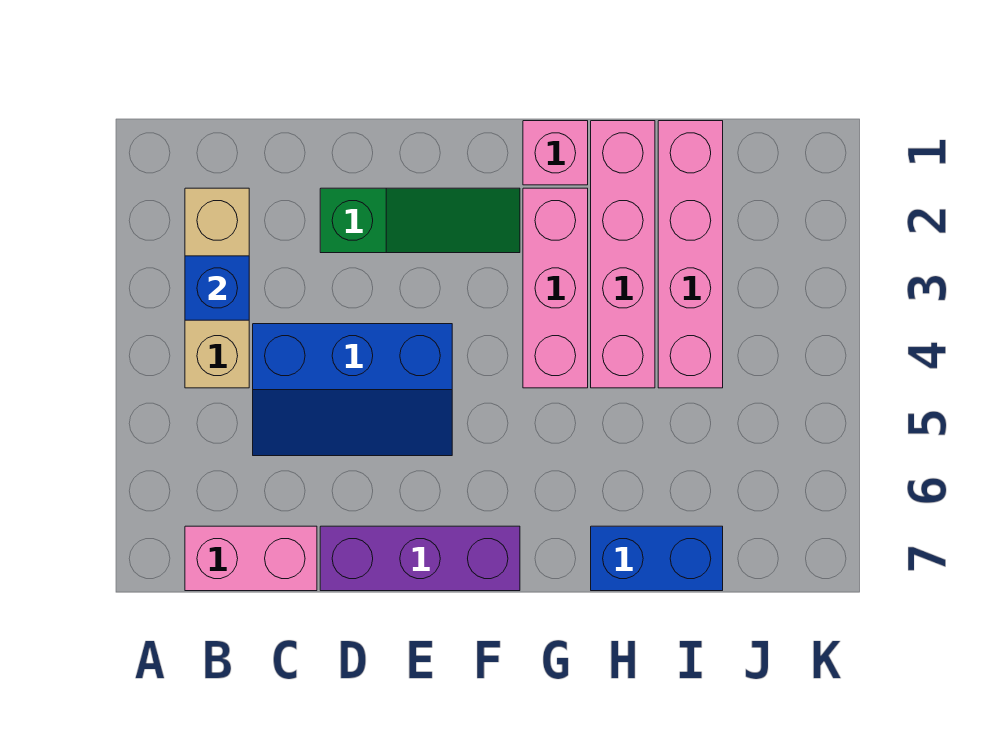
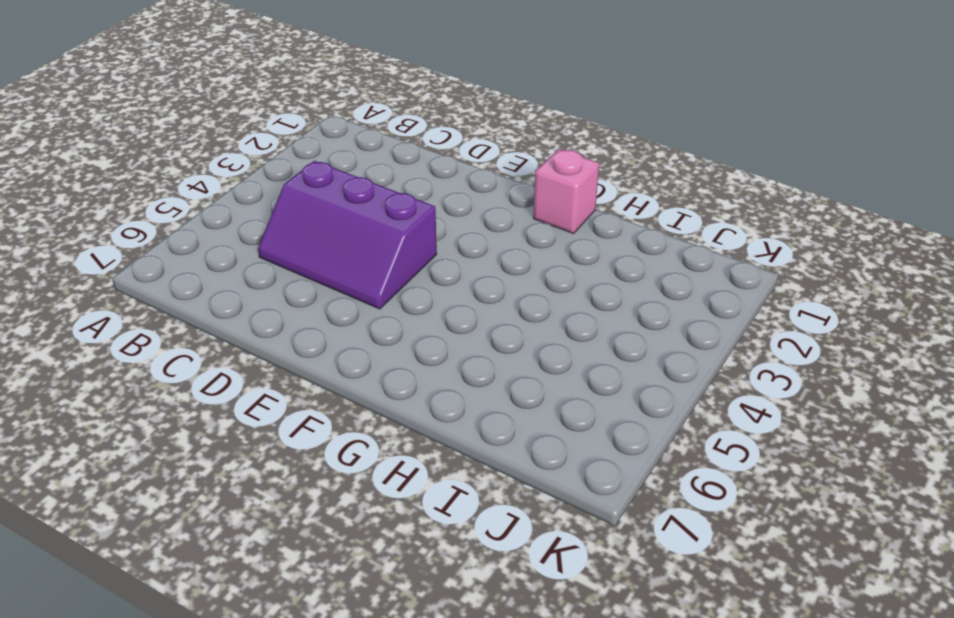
purple slope C4:E5 level 1 top 4 -> blue slope C4:E5 level 1 top 4
none -> tan brick B2:B4 level 1
none -> pink brick B7:C7 level 1

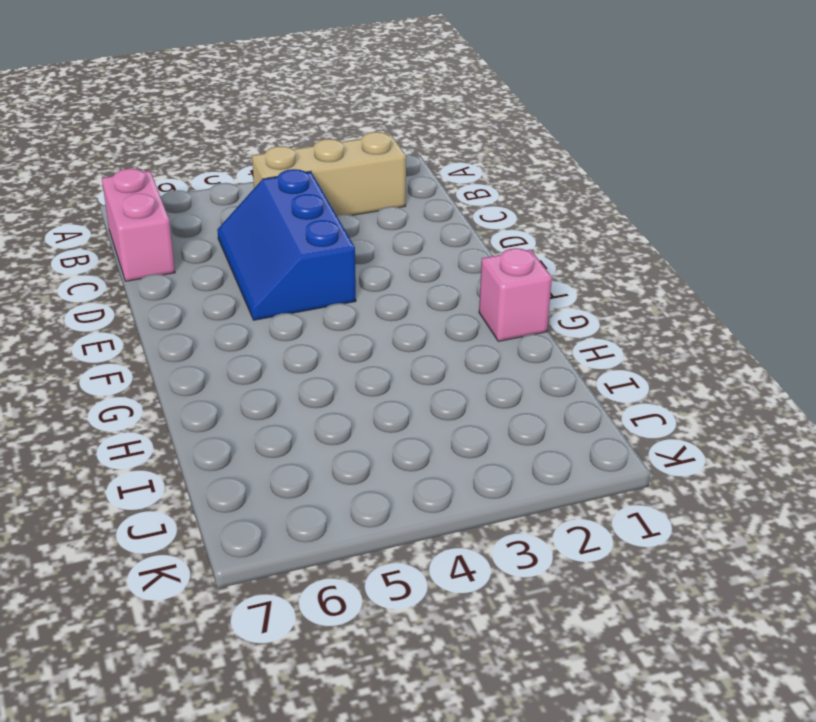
none -> green slope D2:F2 level 1 top D
none -> purple brick D7:F7 level 1

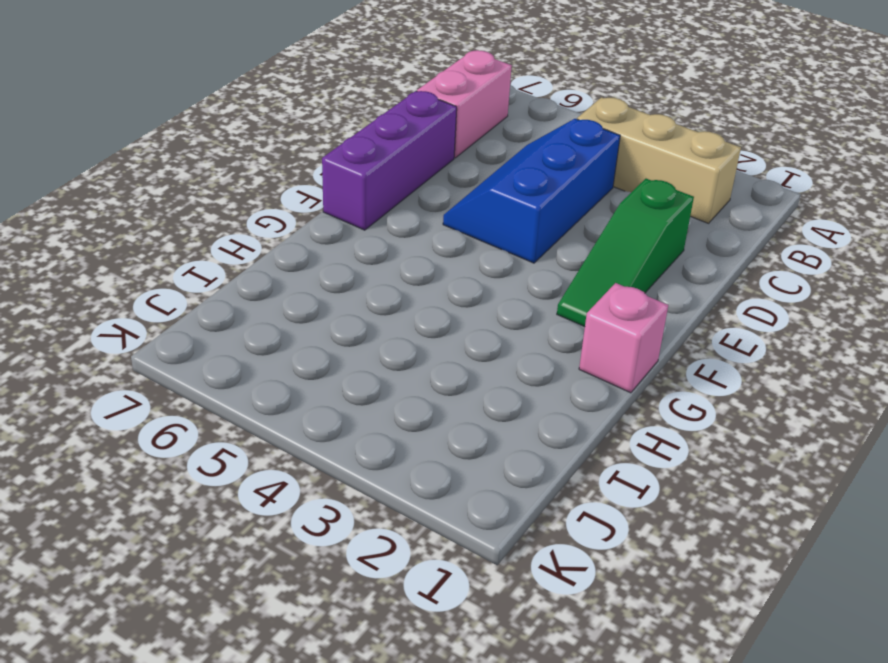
none -> pink brick G2:G4 level 1
none -> pink brick H1:H4 level 1

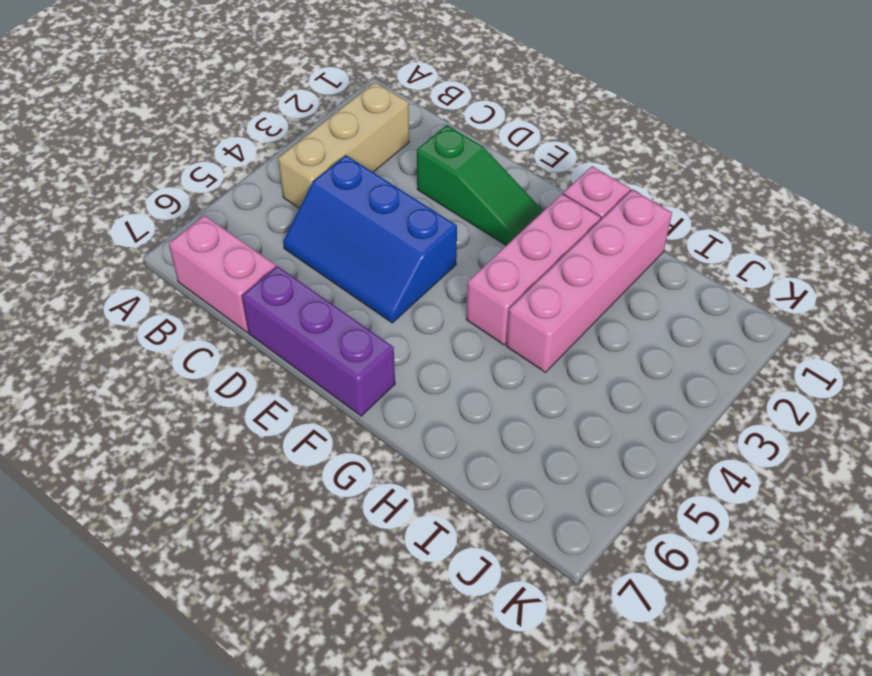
none -> blue brick H7:I7 level 1
none -> pink brick I1:I4 level 1

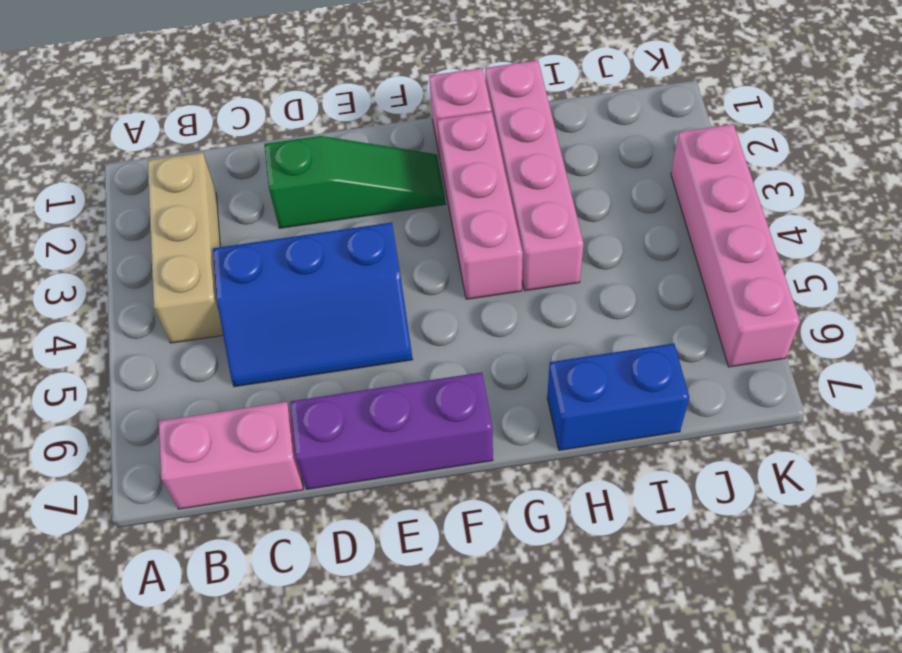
pink brick K3:K6 level 1 -> pink brick I1:I4 level 1
none -> blue brick B3 level 2

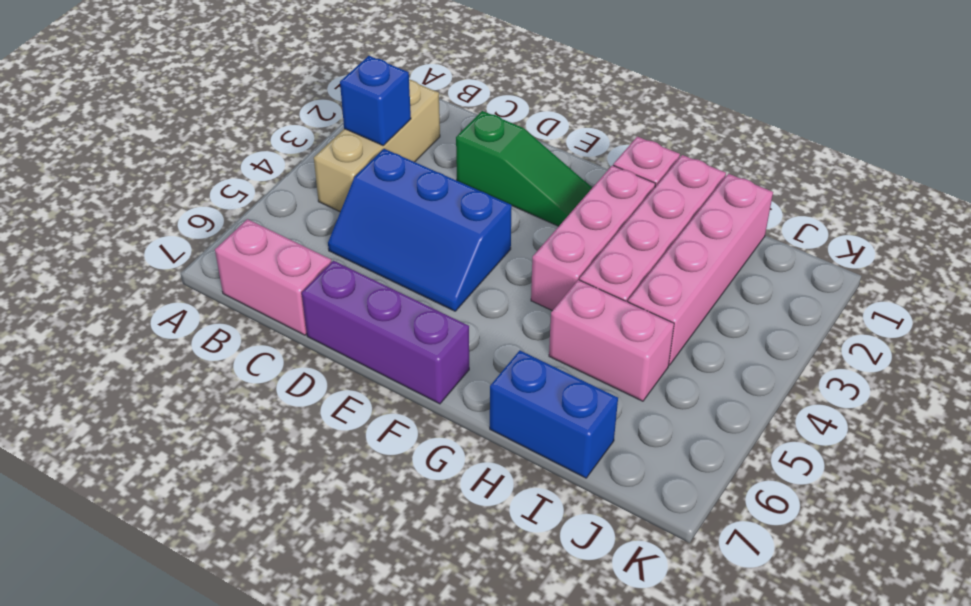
pink brick H5:I5 level 1 -> none

